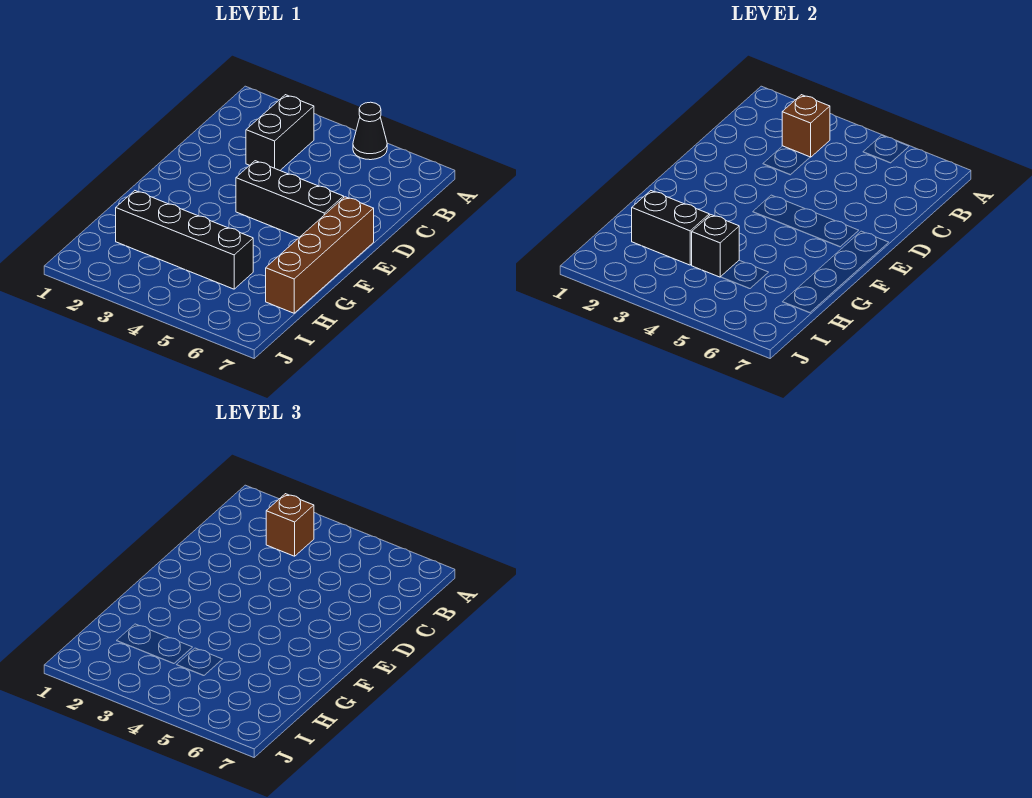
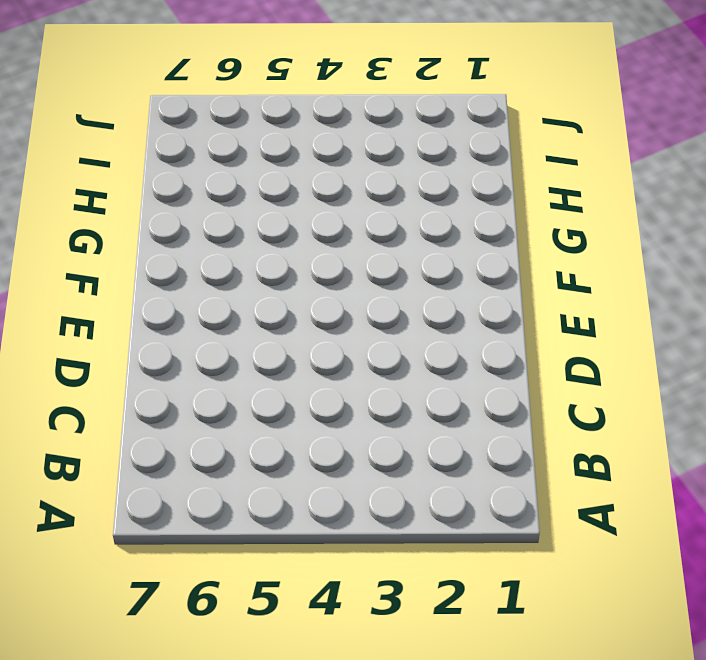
none -> black cone A5 level 1
none -> black brick B3:C3 level 1

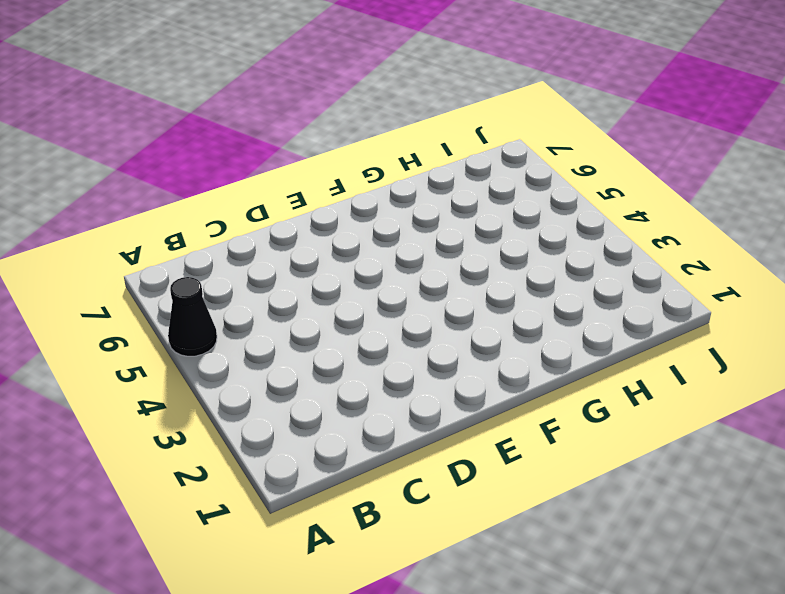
none -> black brick B3:C3 level 1
none -> black brick E4:E6 level 1

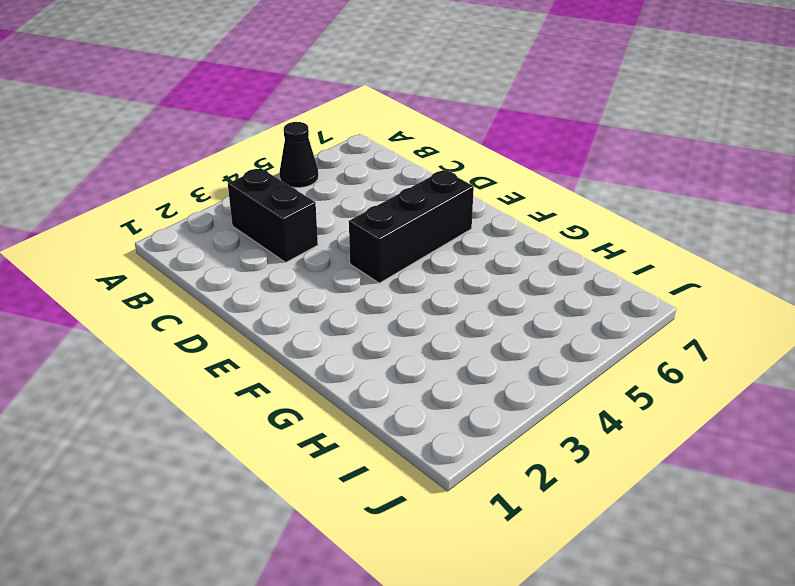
none -> brown brick E7:H7 level 1
none -> black brick H2:H5 level 1

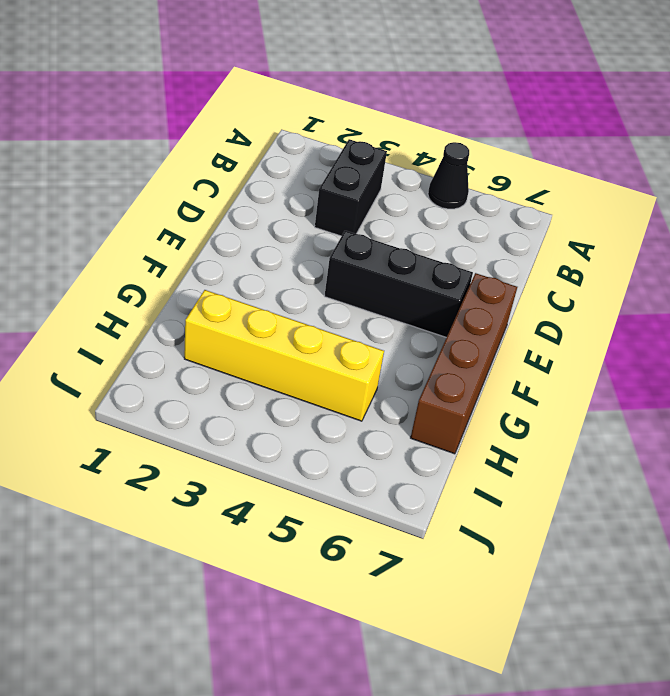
yellow brick H2:H5 level 1 -> black brick H2:H5 level 1
none -> brown brick B3 level 2
none -> black brick H2:H3 level 2

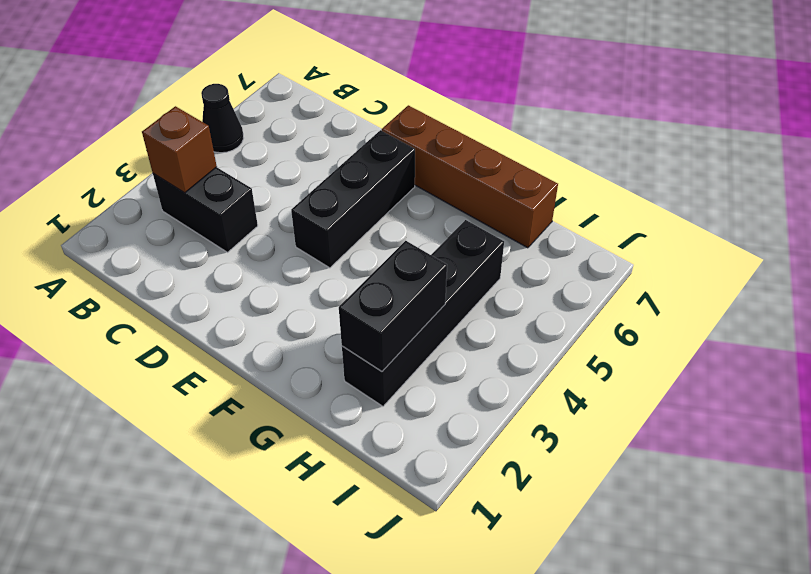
none -> black brick H4 level 2
none -> brown brick B3 level 3

